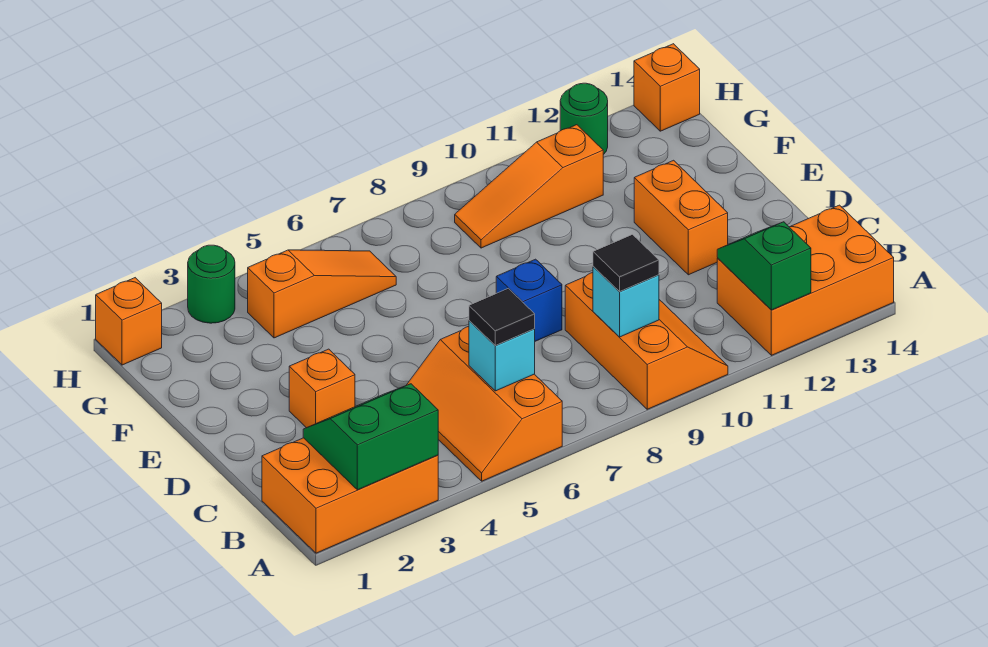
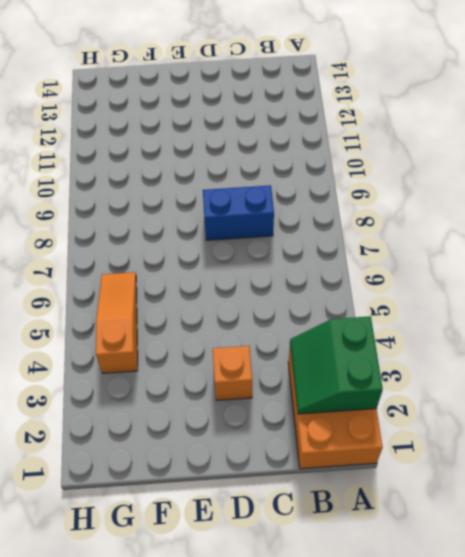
blue brick C8:D8 level 1 -> blue brick D8 level 1
none -> orange slope A5:C6 level 1 top 6
none -> orange slope A9:C10 level 1 top 9
none -> orange brick A12:B14 level 1

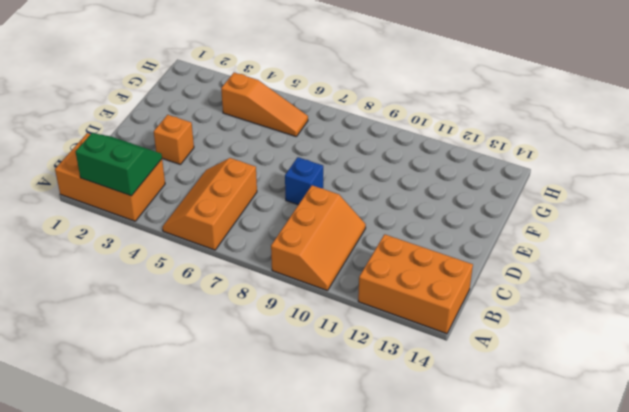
none -> orange brick D12:E12 level 1
none -> orange slope G9:G11 level 1 top 11
none -> orange brick H1 level 1

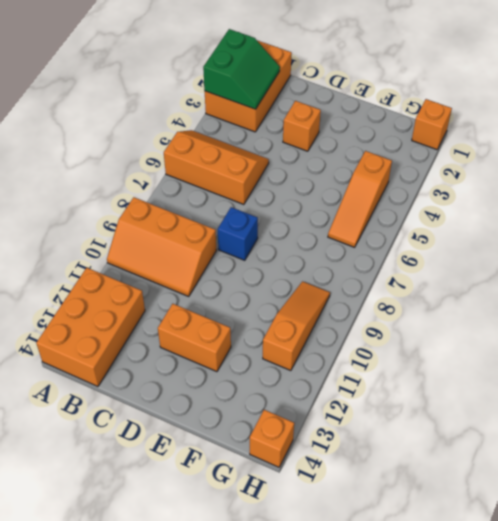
none -> green round brick H3 level 1
none -> green round brick H12 level 1
none -> green slope A12:B12 level 2 top A

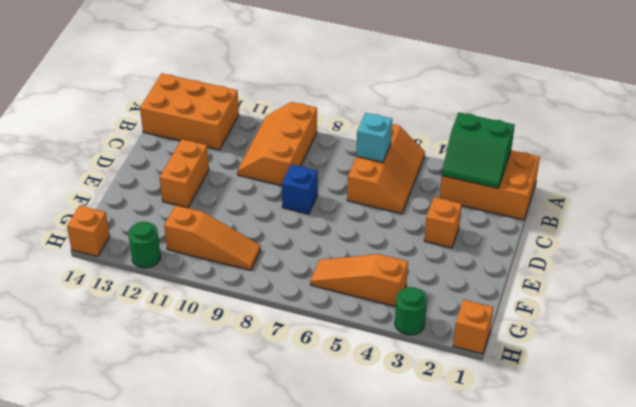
none -> green slope A12:B12 level 2 top A
none -> cyan brick B9 level 2
none -> black tile B6 level 3

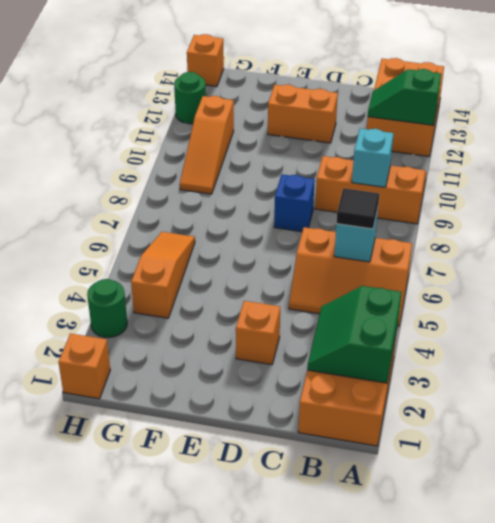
none -> black tile B9 level 3

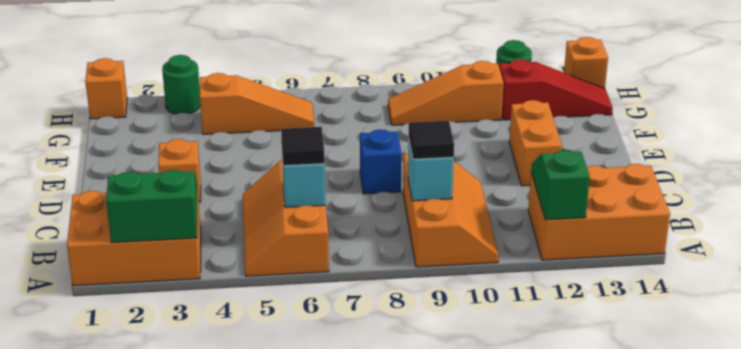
red slope G12:G14 level 1 top 12 -> none

